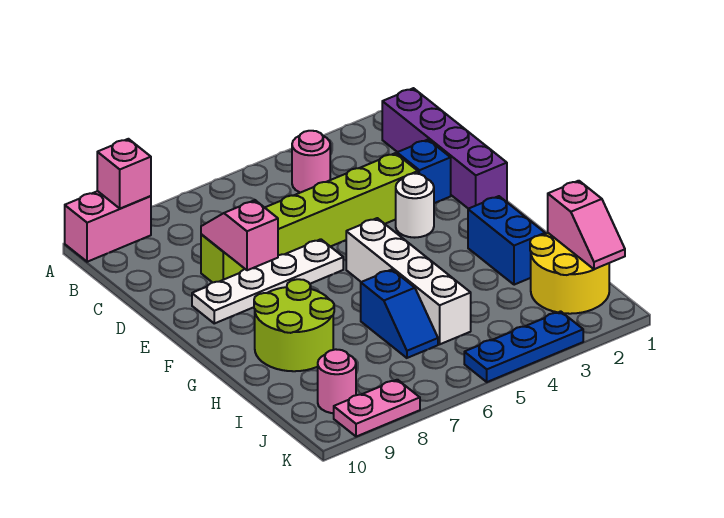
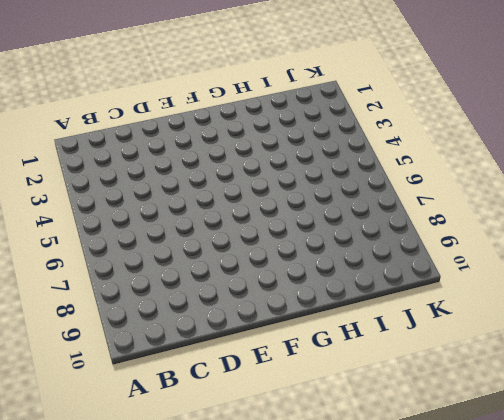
none -> pink brick A9:A10 level 1
none -> purple brick B1:E1 level 1
none -> pink round brick B4 level 1

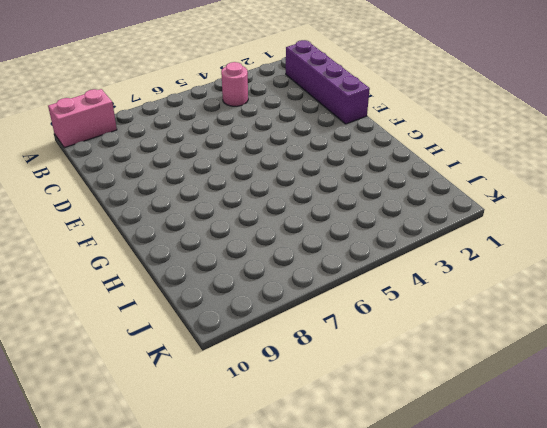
none -> blue brick D2 level 1
none -> lime brick D3:D8 level 1
none -> white round brick E3 level 1

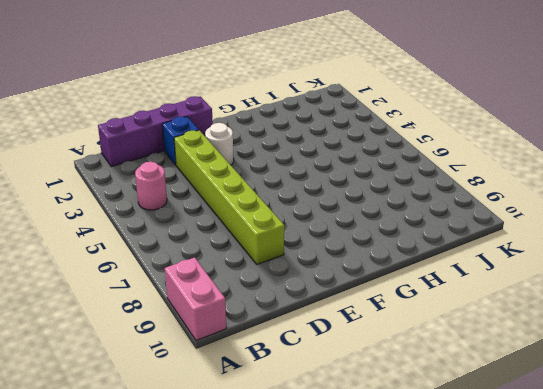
none -> white plate E6:E9 level 1
none -> white brick F5:I5 level 1
none -> blue brick G2:H2 level 1

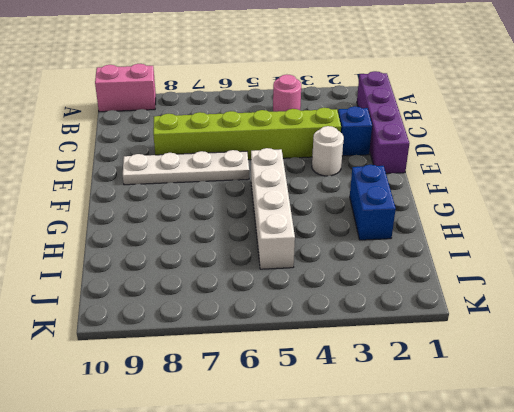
none -> lime round brick G8:H9 level 1
none -> blue slope H6:I6 level 1 top H
none -> yellow round brick I1:J2 level 1

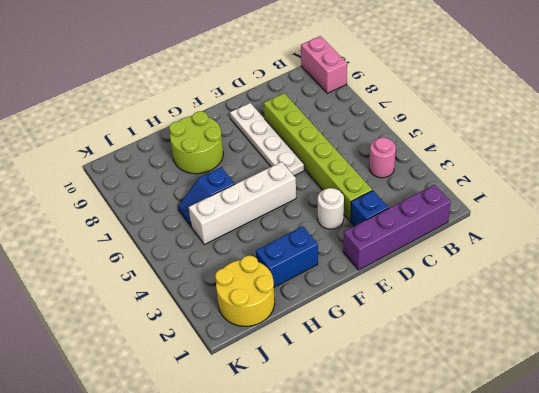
none -> pink round brick J9 level 1
none -> blue plate K3:K5 level 1
none -> pink plate K8:K9 level 1

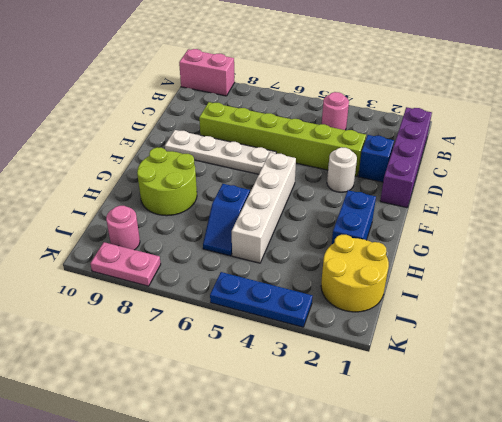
none -> pink brick A9 level 2
none -> pink slope D8:E8 level 2 top E
none -> pink slope I1:J1 level 2 top I

